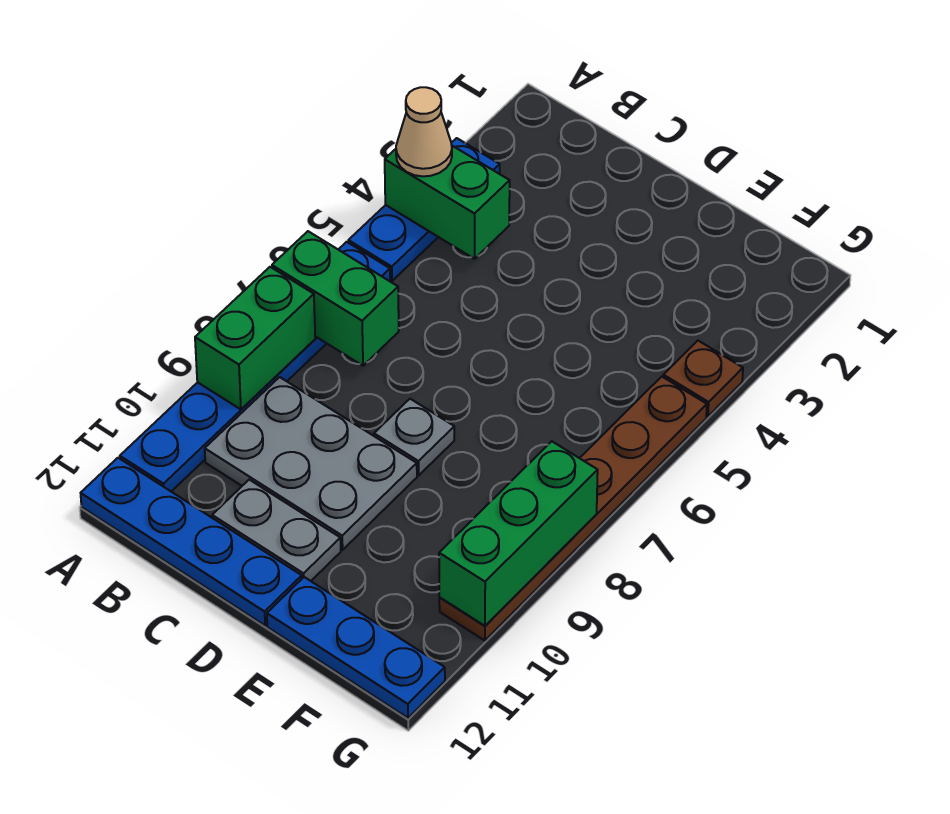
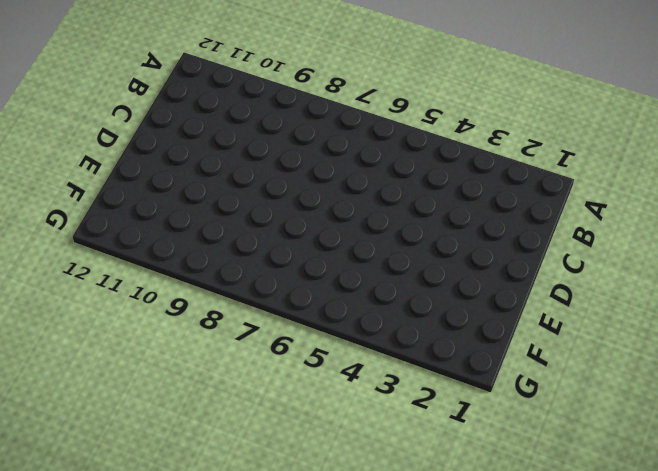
none -> blue plate A3:A5 level 1
none -> blue plate A6:A11 level 1
none -> blue plate A12:D12 level 1

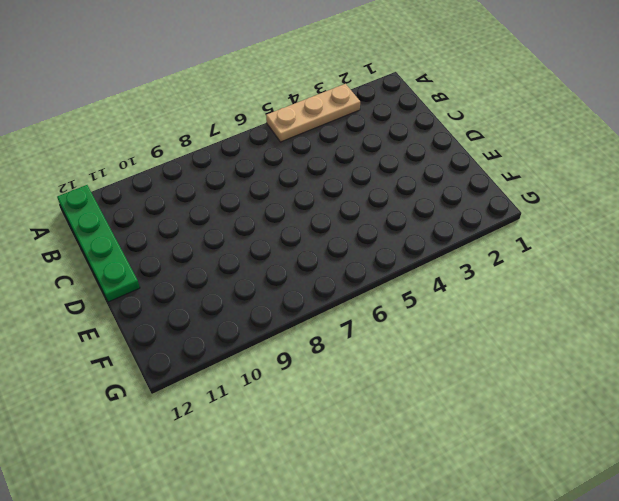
tan plate A3:A5 level 1 -> blue plate A3:A5 level 1
green plate A12:D12 level 1 -> blue plate A12:D12 level 1
none -> blue plate A6:A11 level 1
none -> grey plate B9:D10 level 1
none -> grey plate C11:D11 level 1

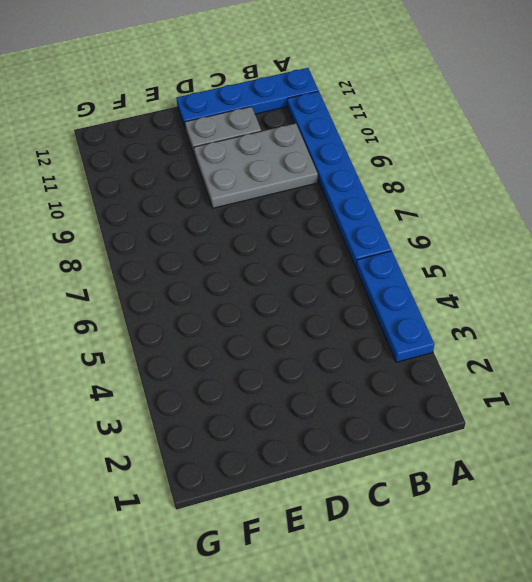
none -> grey plate D8 level 1
none -> blue plate E12:G12 level 1
none -> brown plate G4 level 1

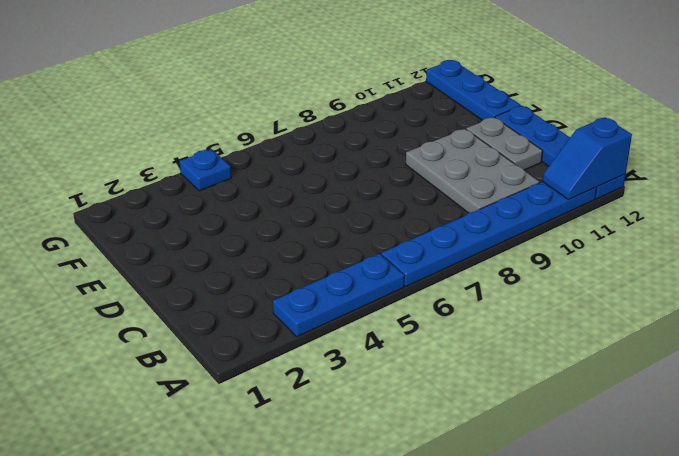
blue slope A11:A12 level 2 top 12 -> none
blue plate G4 level 1 -> brown plate G4 level 1
none -> grey plate D8 level 1
none -> brown plate G5:G10 level 1
none -> green brick A4:B4 level 2

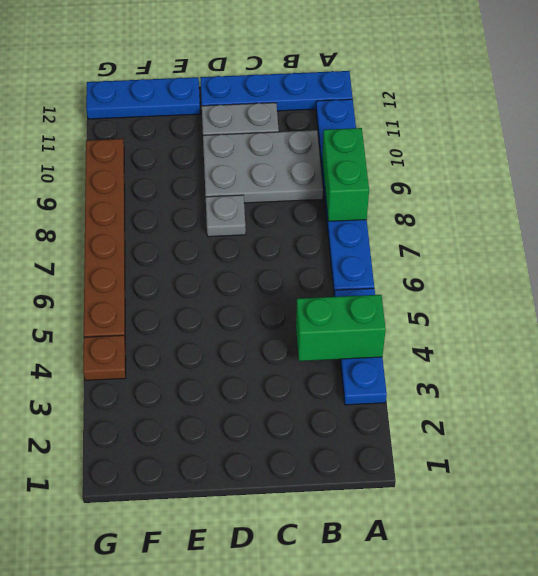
none -> green brick A7:B7 level 2
none -> green brick G8:G10 level 2
none -> tan cone A4 level 3

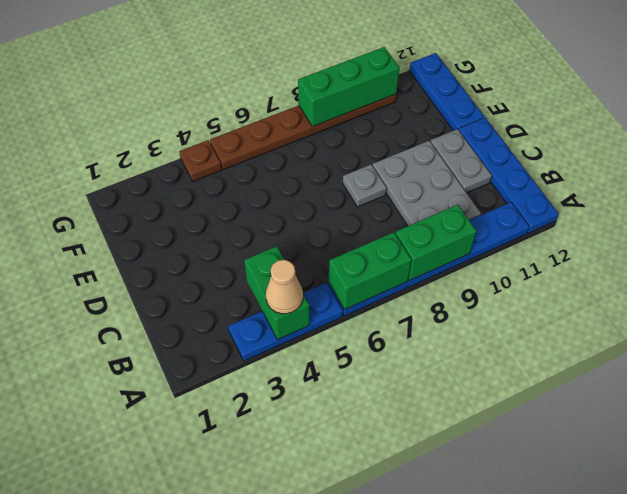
green brick A6:A7 level 2 -> green brick A7:B7 level 2

